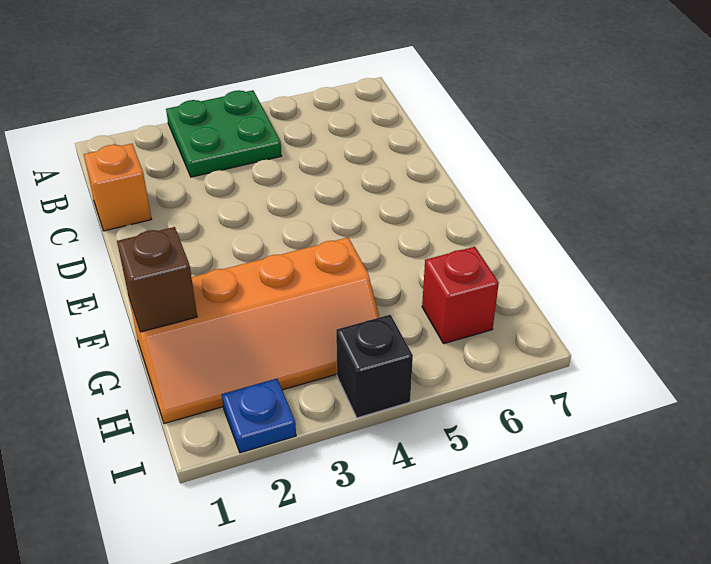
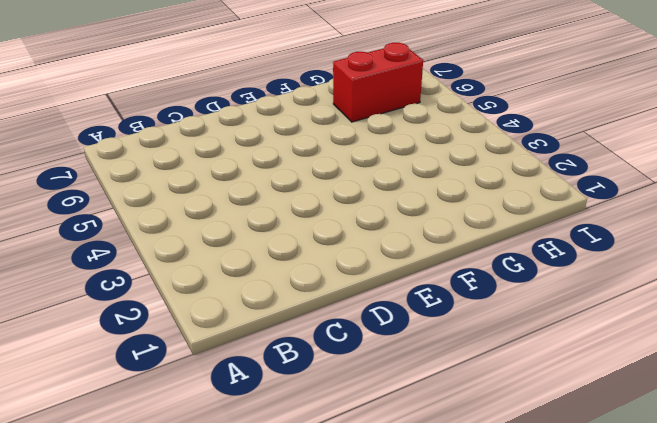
red brick G6:H6 level 1 -> red brick H6 level 1
none -> green plate A3:B4 level 1
none -> orange brick C1 level 1

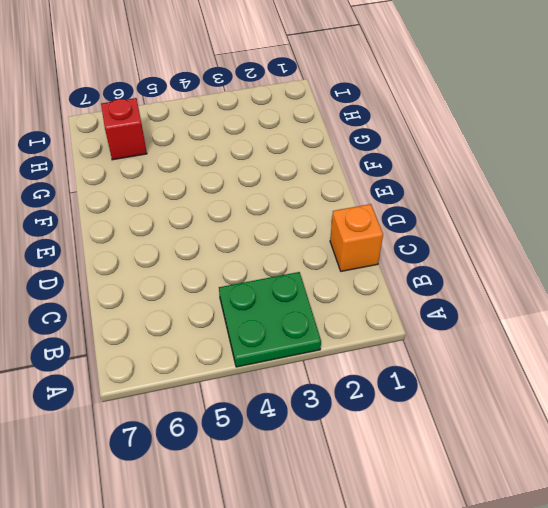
none -> orange slope G1:H4 level 1 top G
none -> blue plate I2 level 1

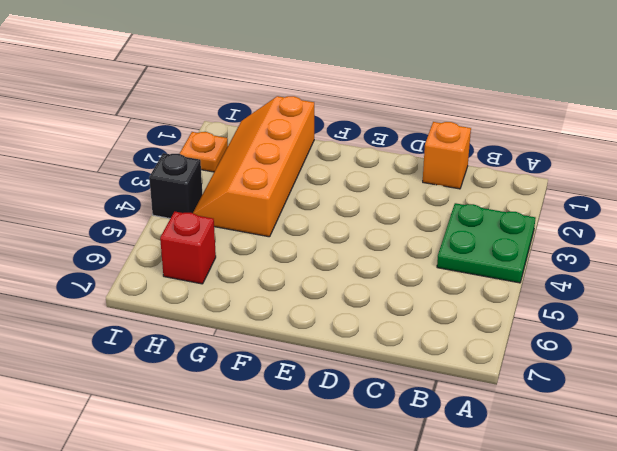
orange plate I2 level 1 -> blue plate I2 level 1
none -> brown brick G1 level 2

